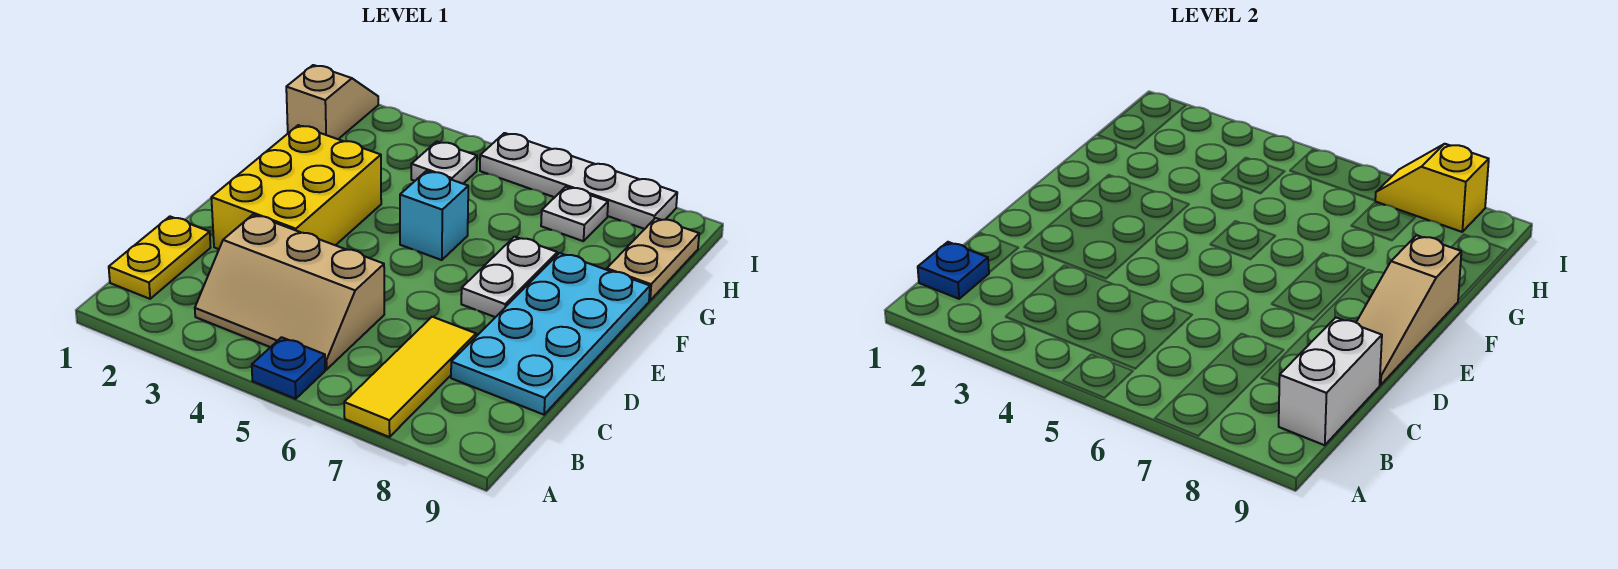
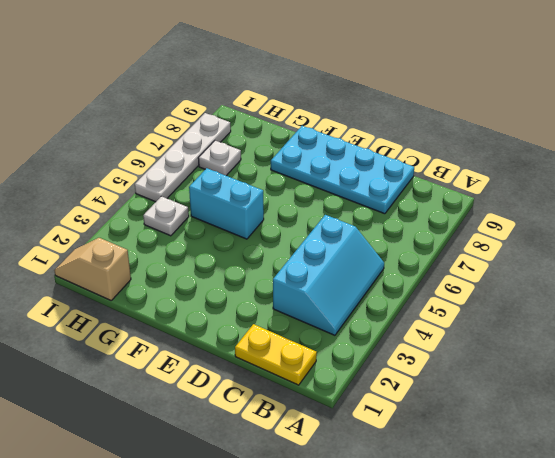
cyan slope B3:C5 level 1 top C -> tan slope B3:C5 level 1 top C
cyan brick F5:G5 level 1 -> cyan brick F5 level 1
none -> blue plate A5 level 1
none -> yellow tile A7:C7 level 1
none -> yellow brick D2:F3 level 1

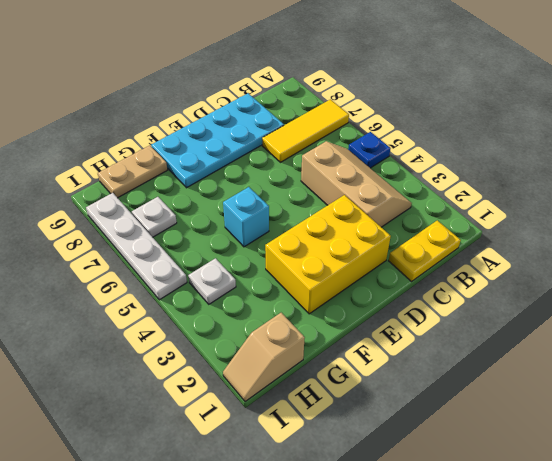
none -> white plate E7:F7 level 1
none -> blue plate B1 level 2
none -> white brick B9:C9 level 2

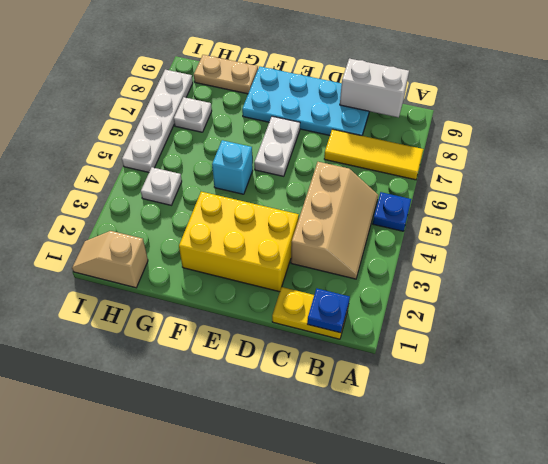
white plate E6:E7 level 1 -> white plate E7:F7 level 1
none -> tan slope D9:F9 level 2 top F
none -> yellow slope I7:I8 level 2 top 8

